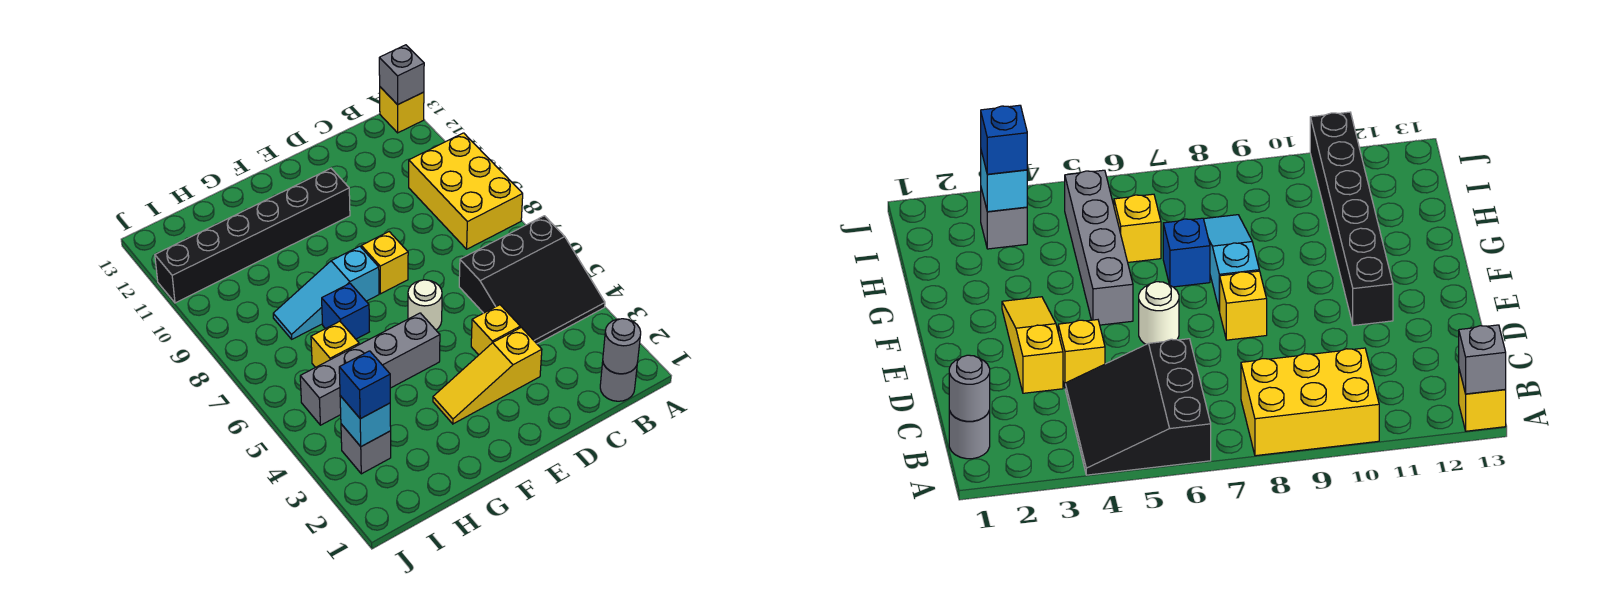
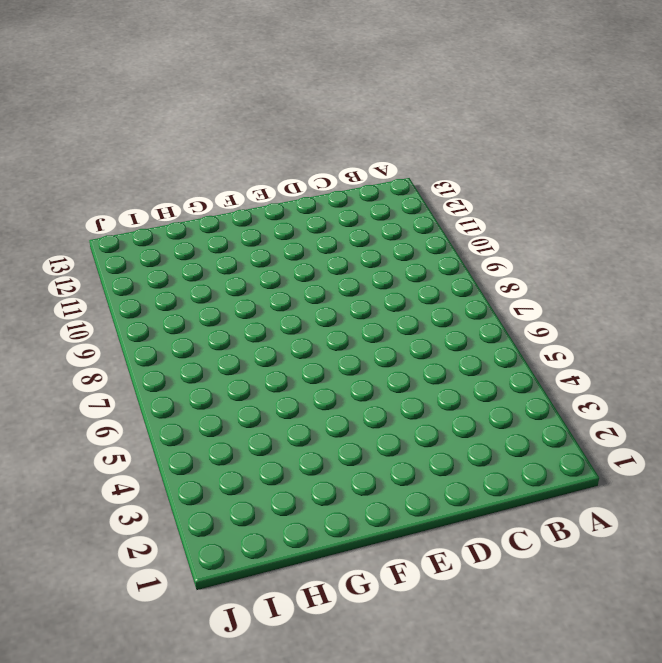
none -> black slope A4:C6 level 1 top 6
none -> yellow brick A8:B10 level 1
none -> yellow brick A13 level 1

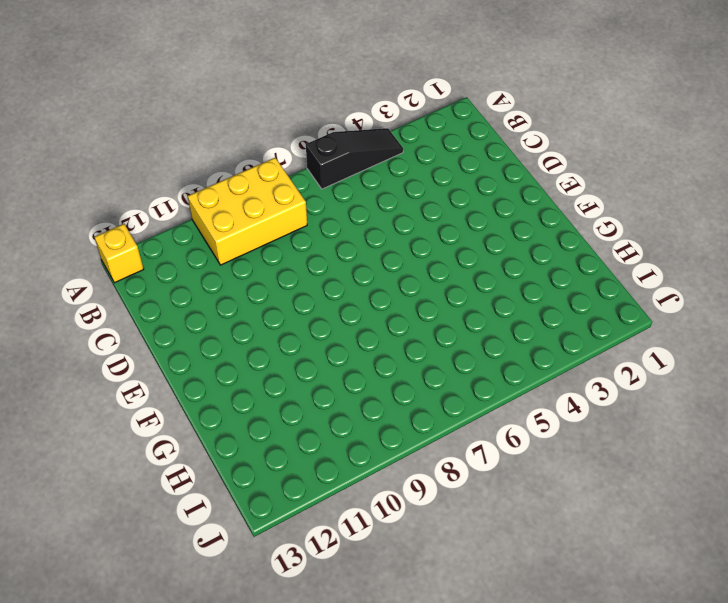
black slope A4:A6 level 1 top 6 -> black slope A4:C6 level 1 top 6
none -> grey round brick B1 level 1
none -> yellow slope D3:F3 level 1 top D
none -> yellow brick D4 level 1

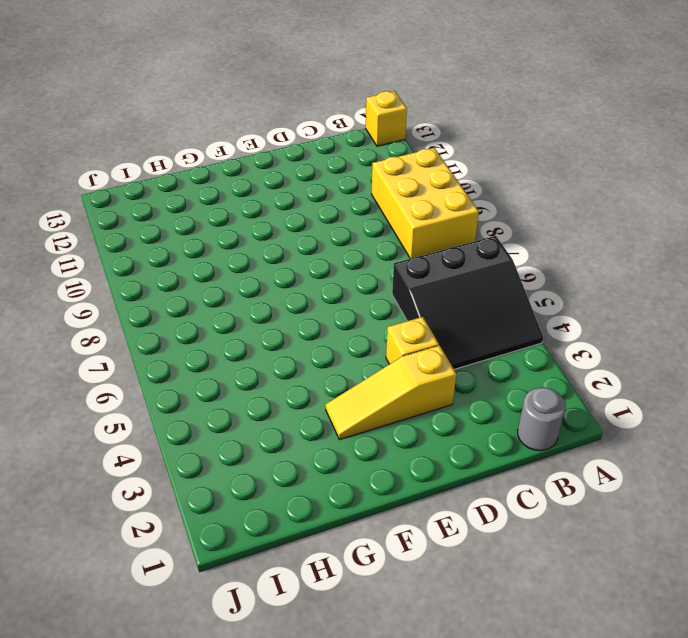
none -> white round brick E6 level 1
none -> yellow brick E8 level 1
none -> black brick E11:J11 level 1

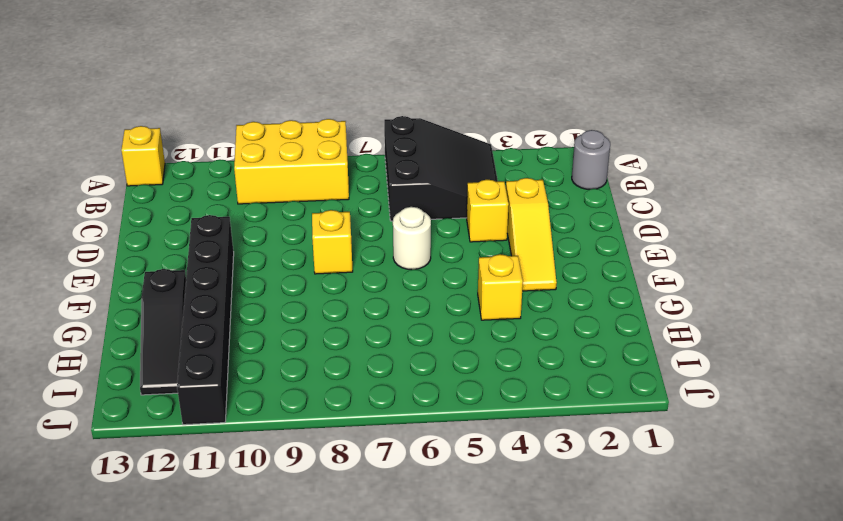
yellow brick G4 level 1 -> yellow brick H6 level 1
black slope G12:I12 level 1 top G -> none
none -> grey brick F5:I5 level 1
none -> cyan slope F8:H8 level 1 top F
none -> blue brick G7 level 1

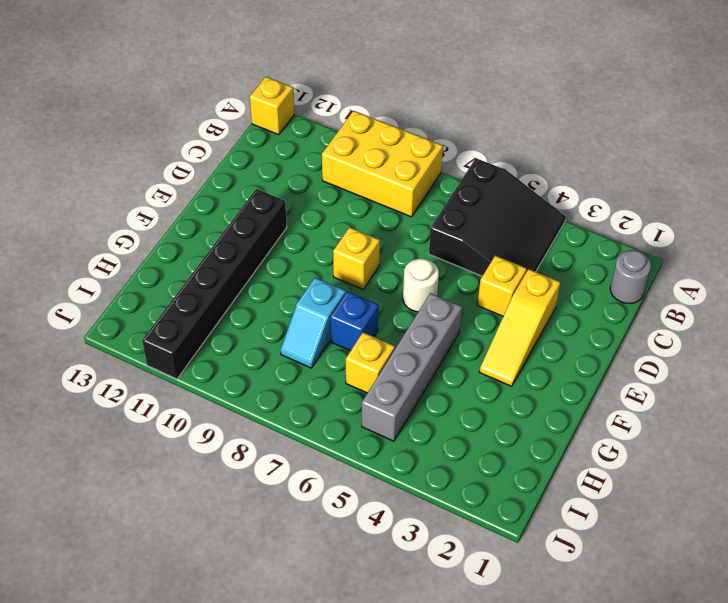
cyan slope G8:H8 level 1 top G -> cyan slope F8:H8 level 1 top F
none -> grey brick I3 level 1
none -> grey brick A13 level 2
none -> grey round brick B1 level 2

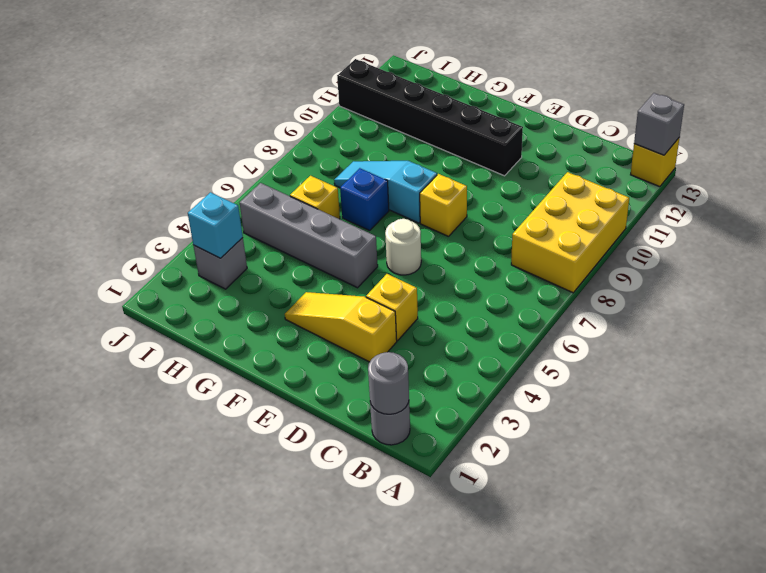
none -> black slope A4:C6 level 1 top 6
none -> blue brick I3 level 3

